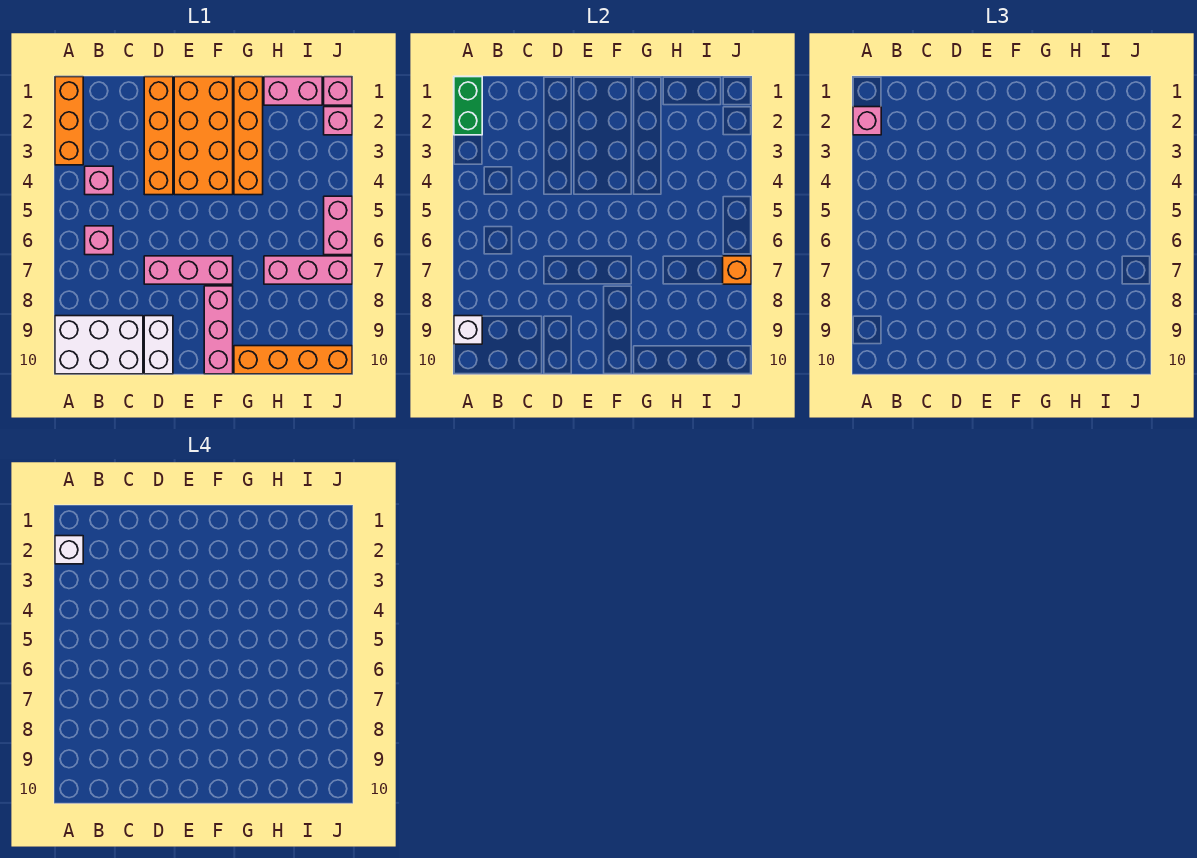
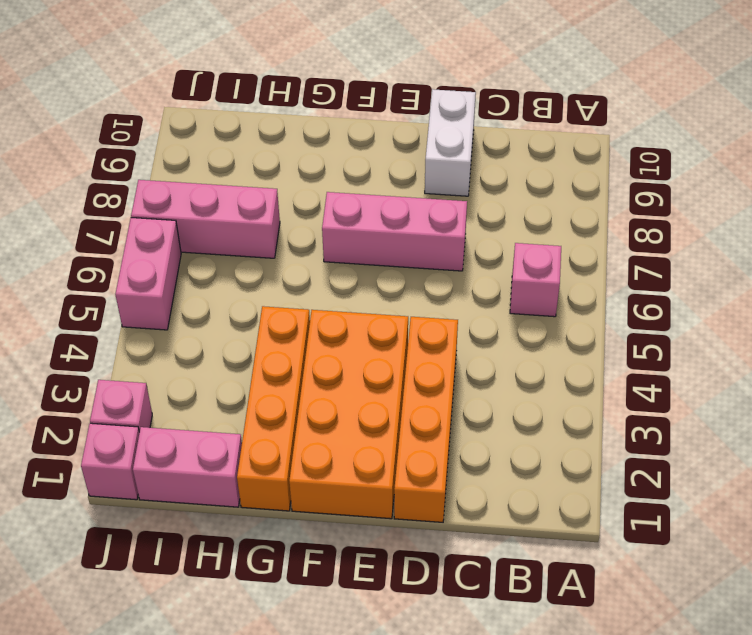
none -> orange brick A1:A3 level 1
none -> white brick A9:C10 level 1
none -> pink brick B4 level 1

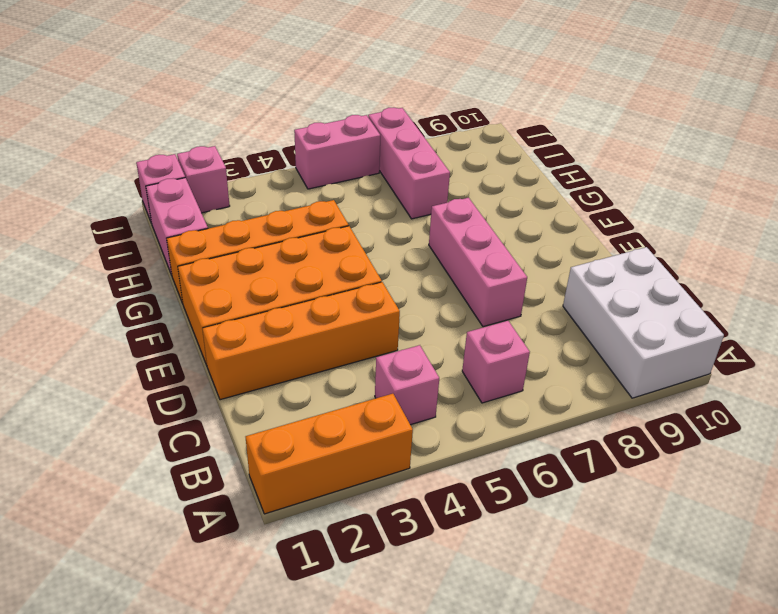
none -> white brick D9:D10 level 1
none -> pink brick F8:F10 level 1
none -> orange brick G10:J10 level 1

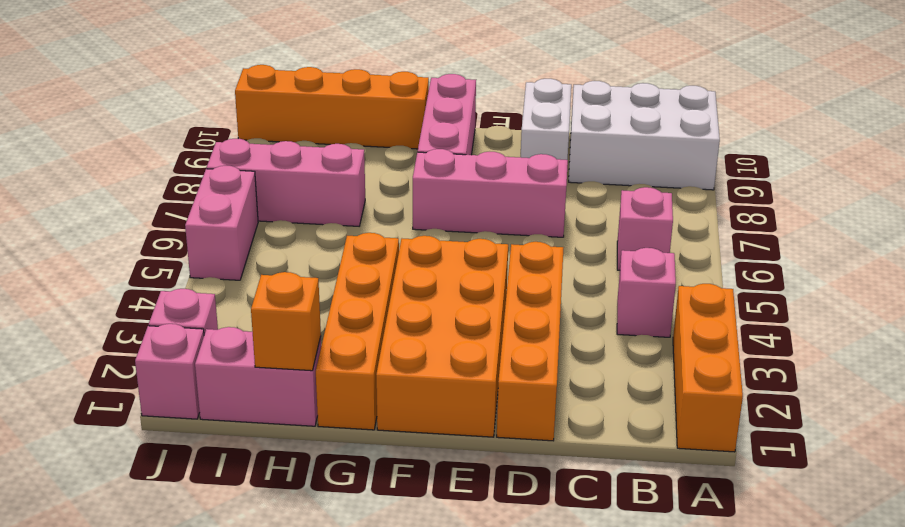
orange brick H1 level 2 -> orange brick J7 level 2
none -> green brick A1:A2 level 2
none -> white brick A9 level 2
none -> pink brick A2 level 3

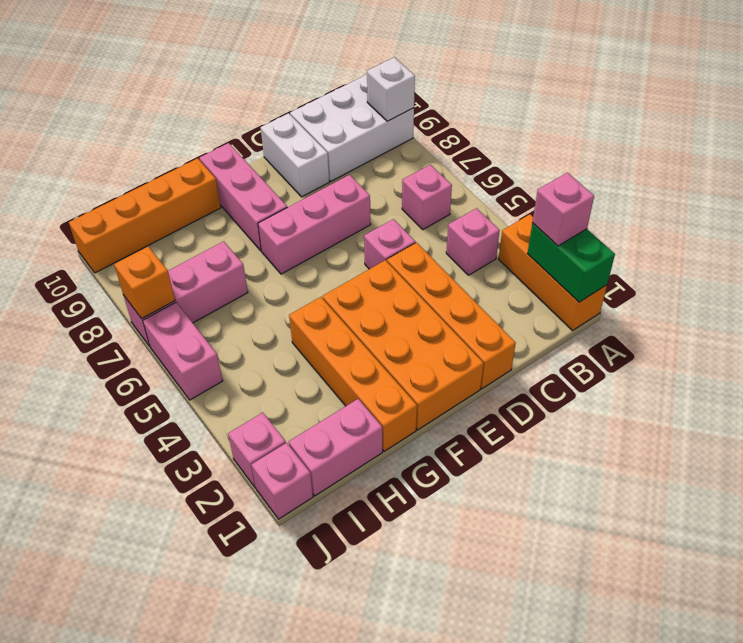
pink brick D5 level 1 -> none
none -> white brick A2 level 4

